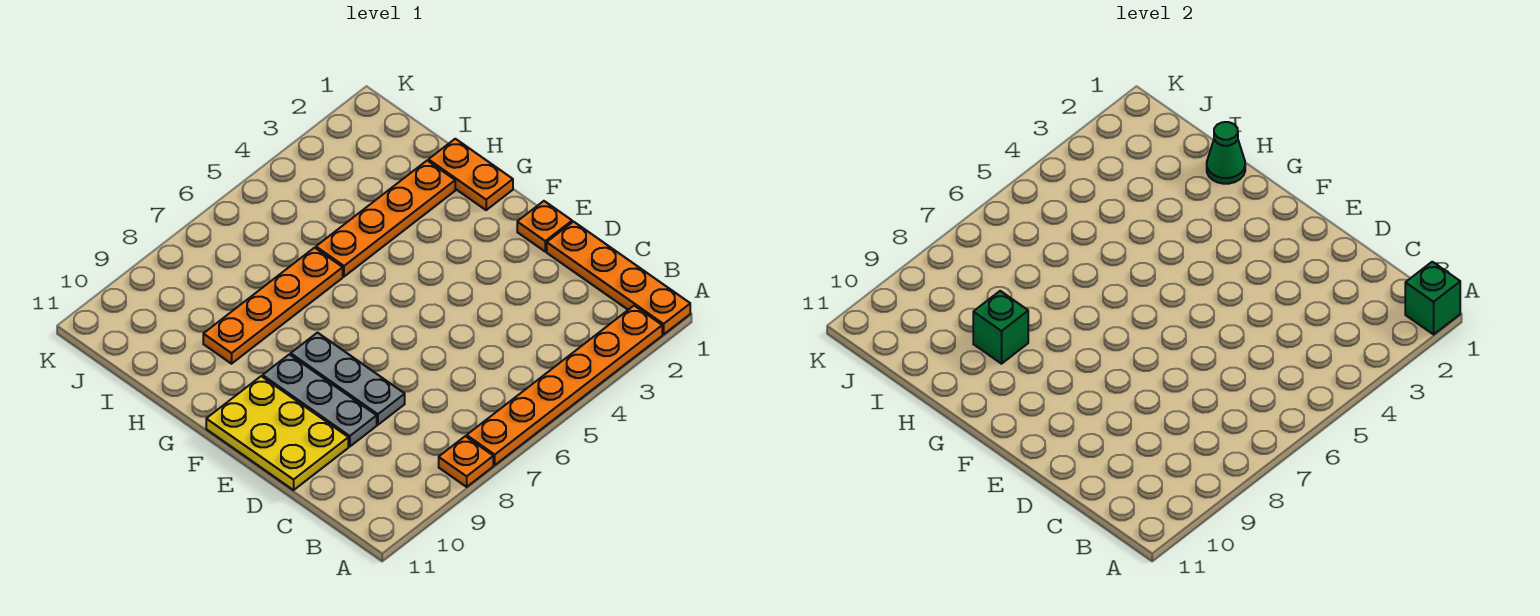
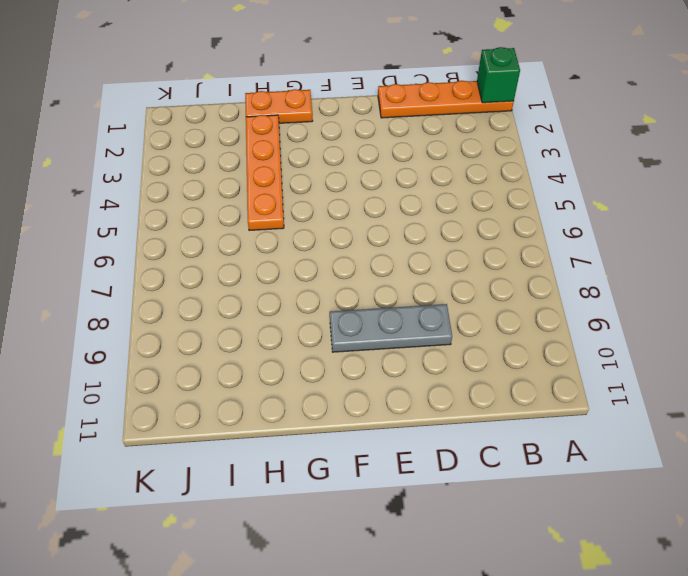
none -> orange plate A2:A7 level 1
none -> orange plate A8 level 1
none -> grey plate D8:F8 level 1

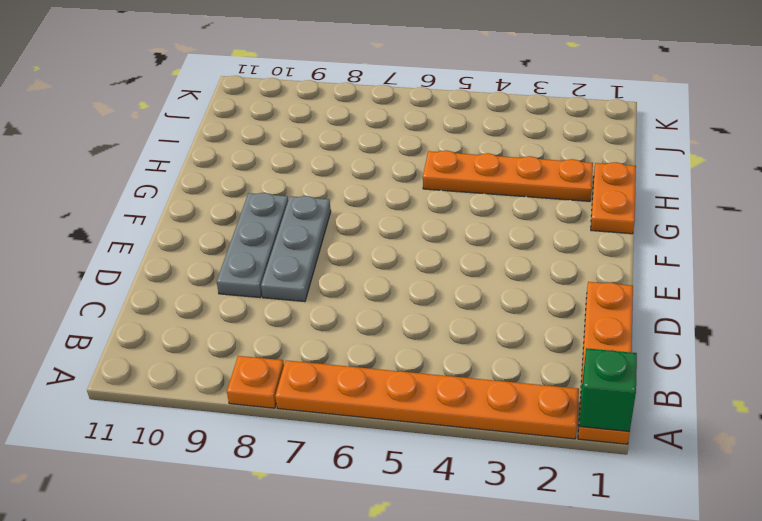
none -> yellow plate D10:F11 level 1
none -> orange plate E1 level 1
none -> orange plate H6:H9 level 1

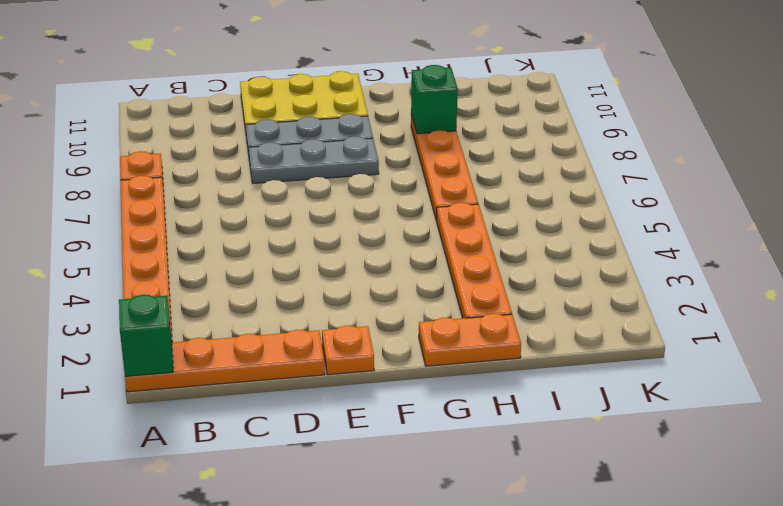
none -> green cone H1 level 2

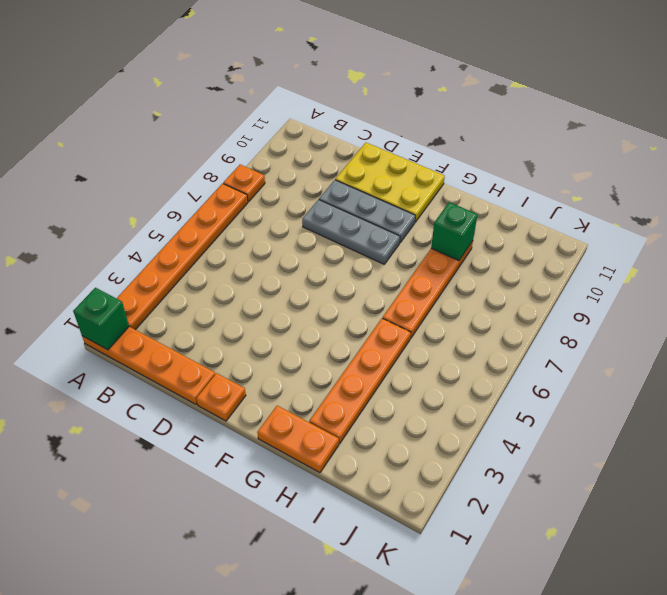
none -> green cone H1 level 2

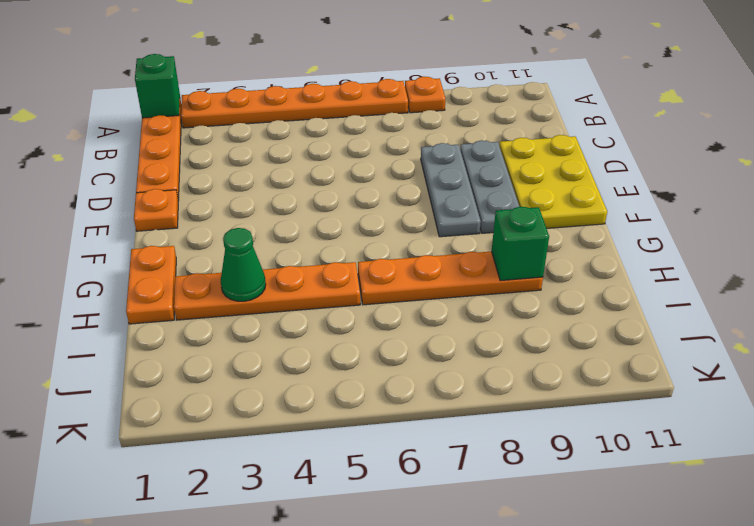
green cone H3 level 2 -> green cone H1 level 2

